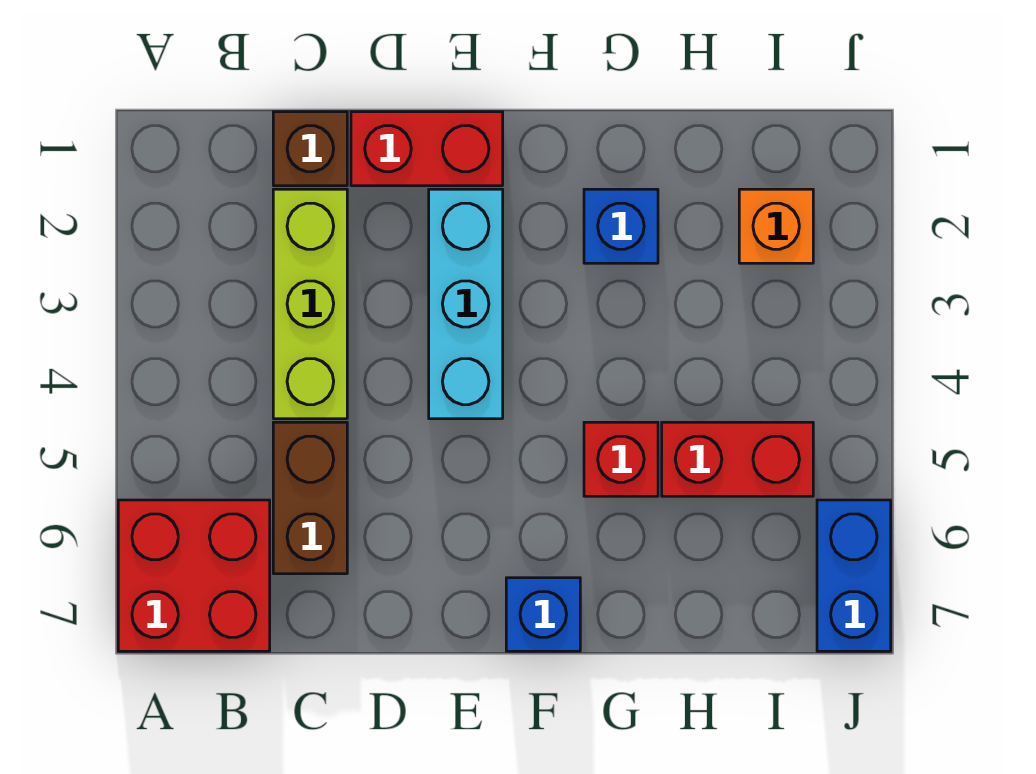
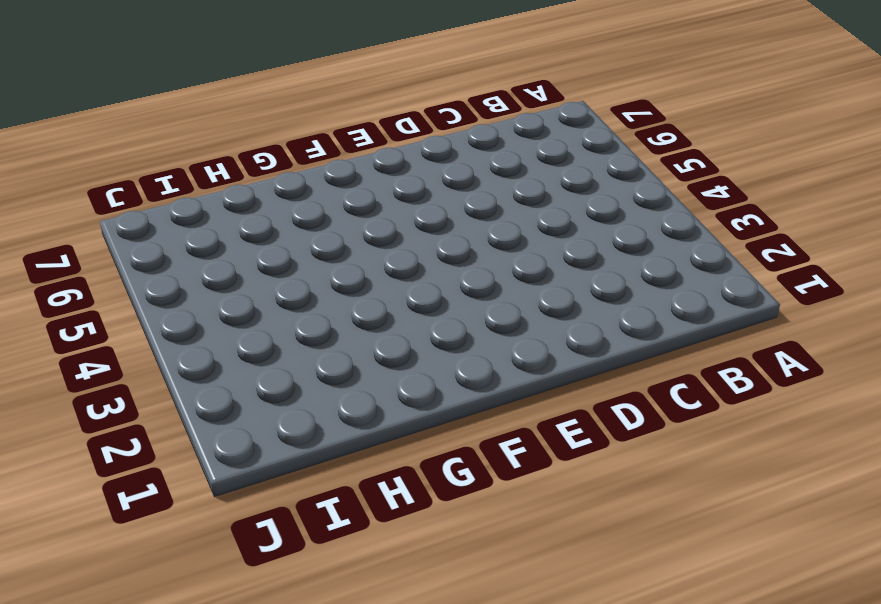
none -> red brick A6:B7 level 1
none -> brown brick C1 level 1
none -> lime brick C2:C4 level 1

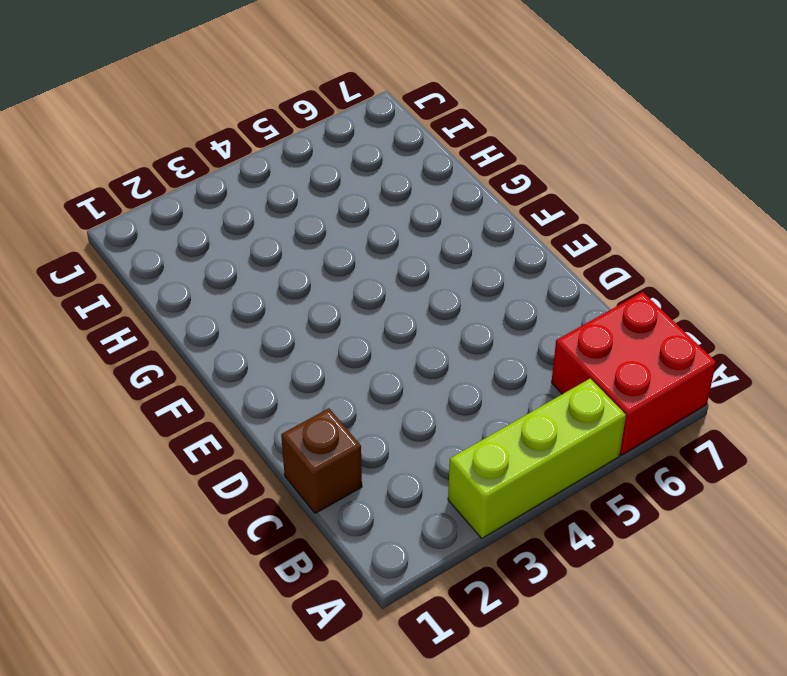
lime brick A3:A5 level 1 -> lime brick C2:C4 level 1
none -> brown brick C5:C6 level 1
none -> red brick D1:E1 level 1
none -> cyan brick E2:E4 level 1

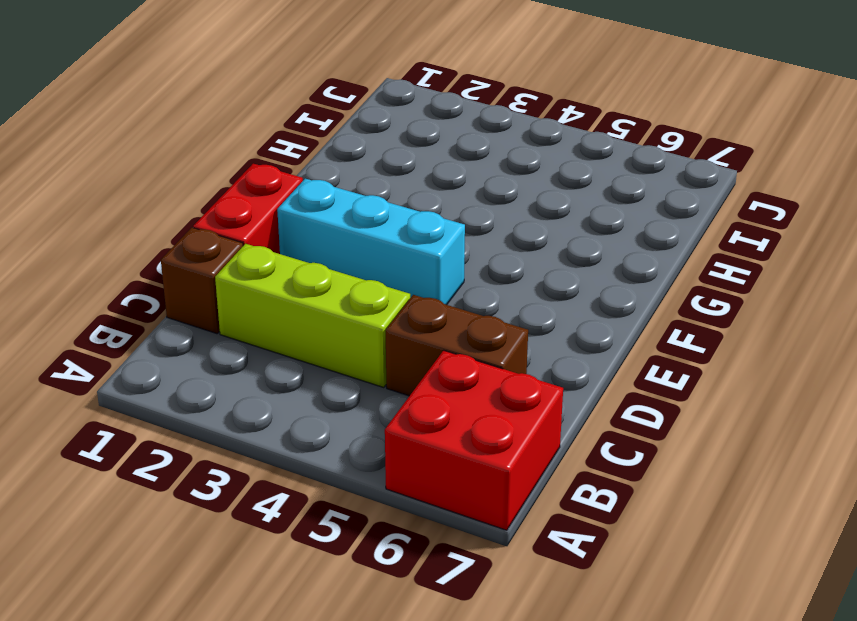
none -> blue brick F7 level 1
none -> blue brick G2 level 1
none -> red brick G5 level 1

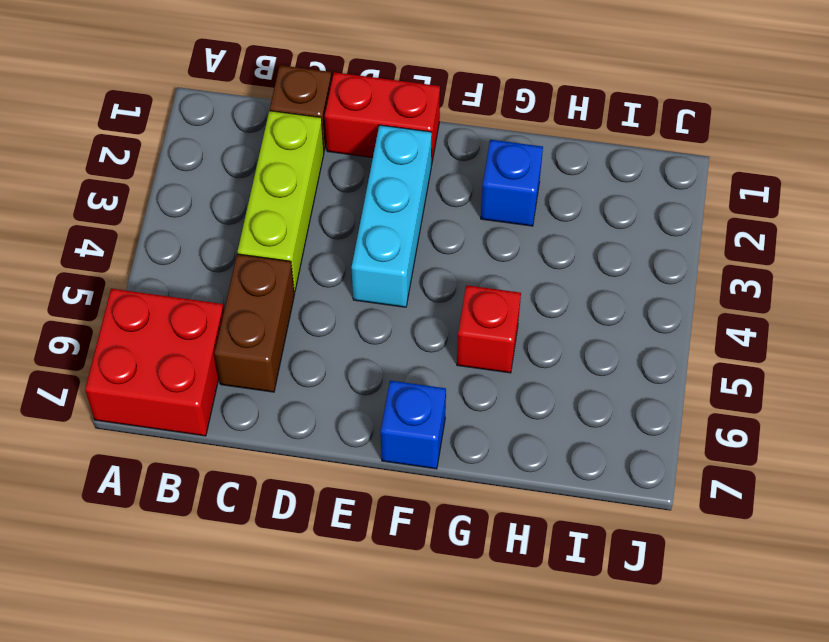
none -> red brick H5:I5 level 1
none -> orange brick I2 level 1
none -> blue brick J6:J7 level 1

